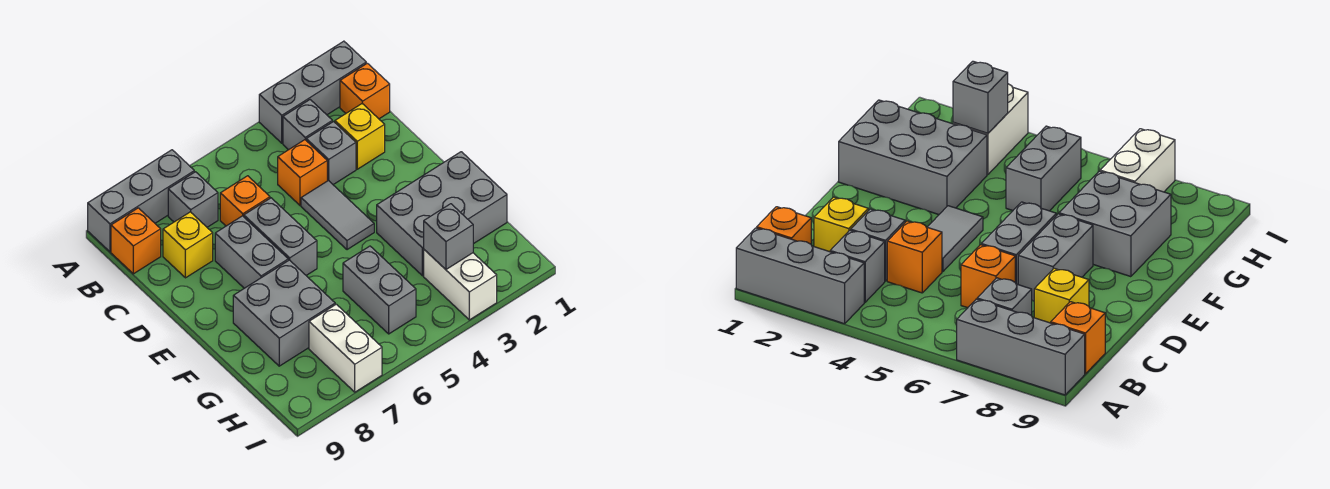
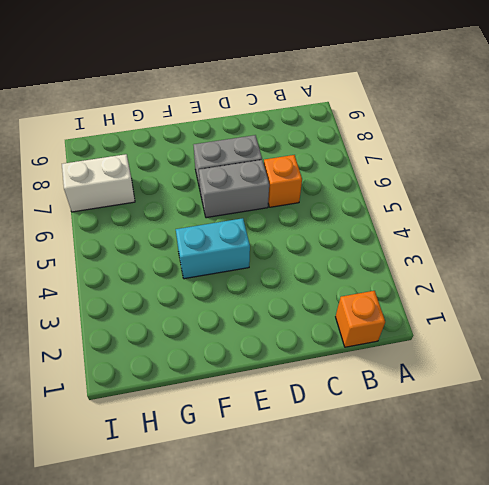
cyan brick E4:F4 level 1 -> grey tile D4:E4 level 1
none -> grey brick A1:A3 level 1
none -> grey brick A7:A9 level 1
none -> grey brick B3 level 1

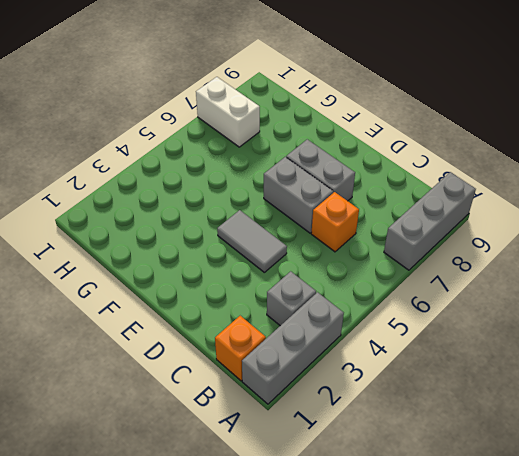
none -> grey brick B7 level 1
none -> orange brick B9 level 1
none -> yellow brick C2 level 1

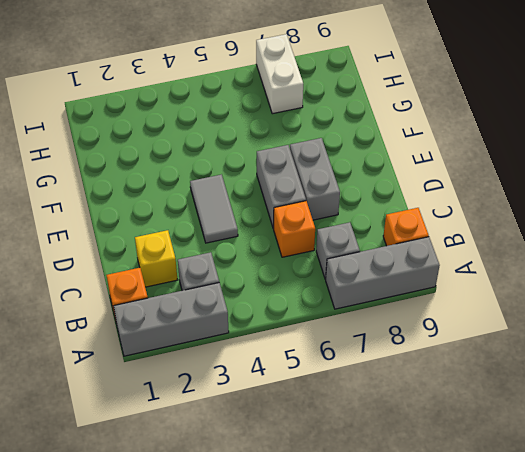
none -> grey brick C3 level 1
none -> orange brick C4 level 1
none -> yellow brick C8 level 1

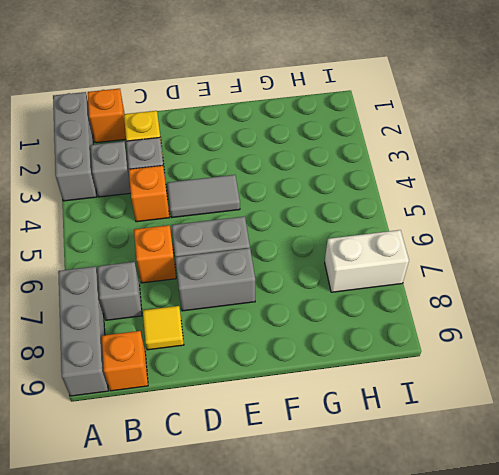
yellow tile C8 level 1 -> yellow brick C8 level 1
none -> grey brick F1:G3 level 1
none -> grey brick F7:G8 level 1
none -> grey brick G5:H5 level 1

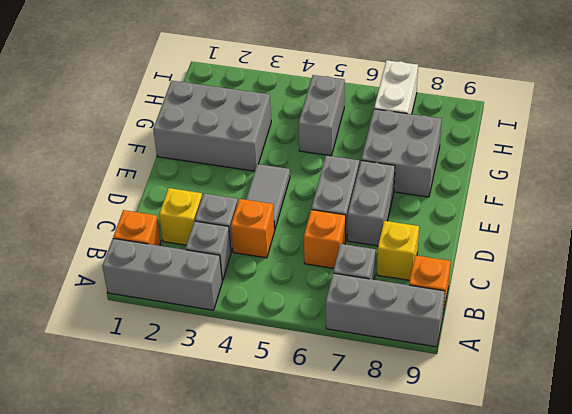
none -> white brick H3:I3 level 1
none -> grey brick H3 level 2

